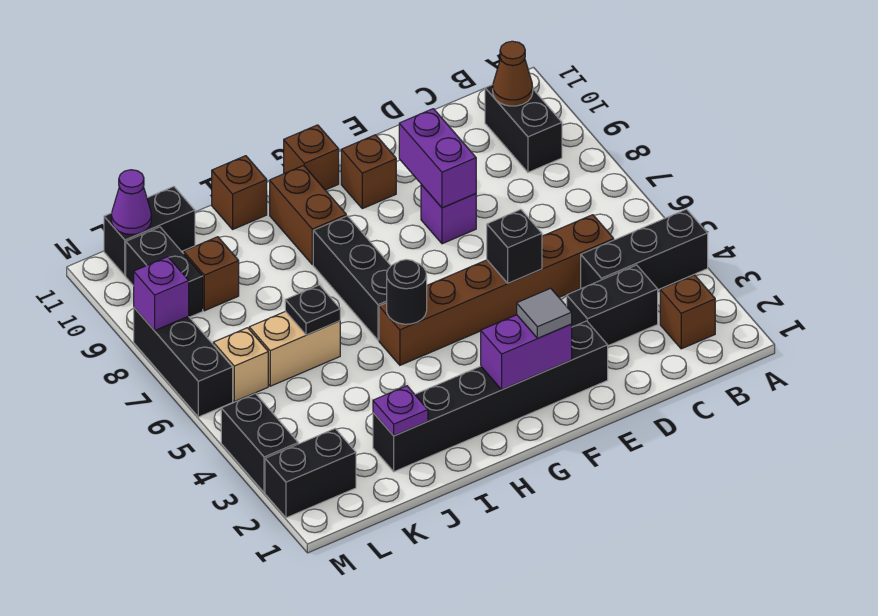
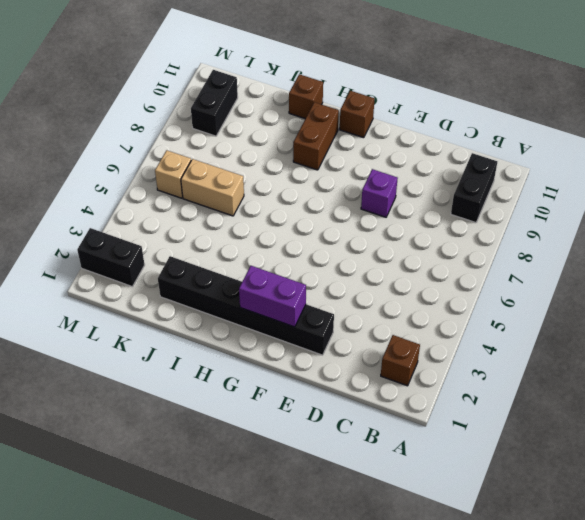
none -> black brick A4:C4 level 1
none -> black brick C3:D3 level 1
none -> brown brick C5:H5 level 1
none -> brown brick F10 level 1

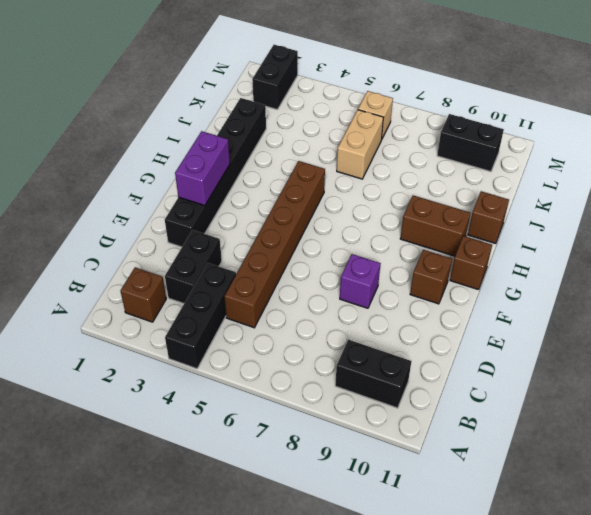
none -> black brick H6:H8 level 1
none -> brown brick K9 level 1
none -> black brick K11:L11 level 1
none -> black brick M3:M4 level 1

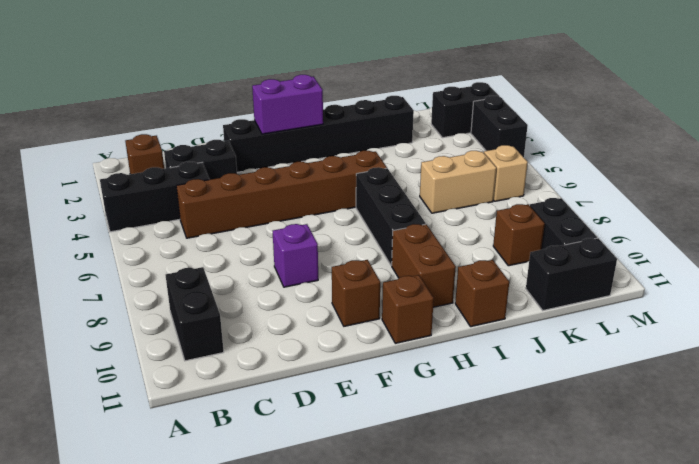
none -> black brick M6:M8 level 1
none -> brown cone B10 level 2
none -> black brick E5 level 2
none -> purple brick E8:E9 level 2

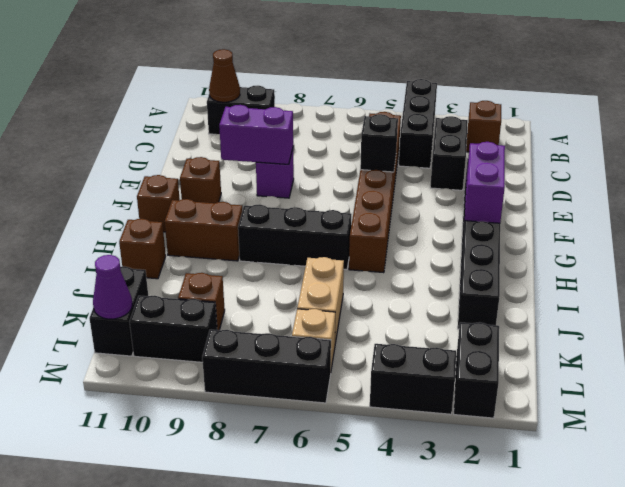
none -> black round brick H5 level 2
none -> purple plate J2 level 2
none -> black plate J6 level 2
none -> purple brick M8 level 2

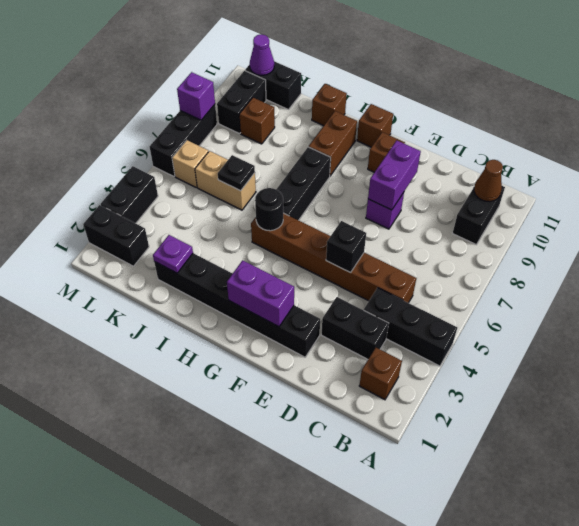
none -> grey tile F2 level 3

